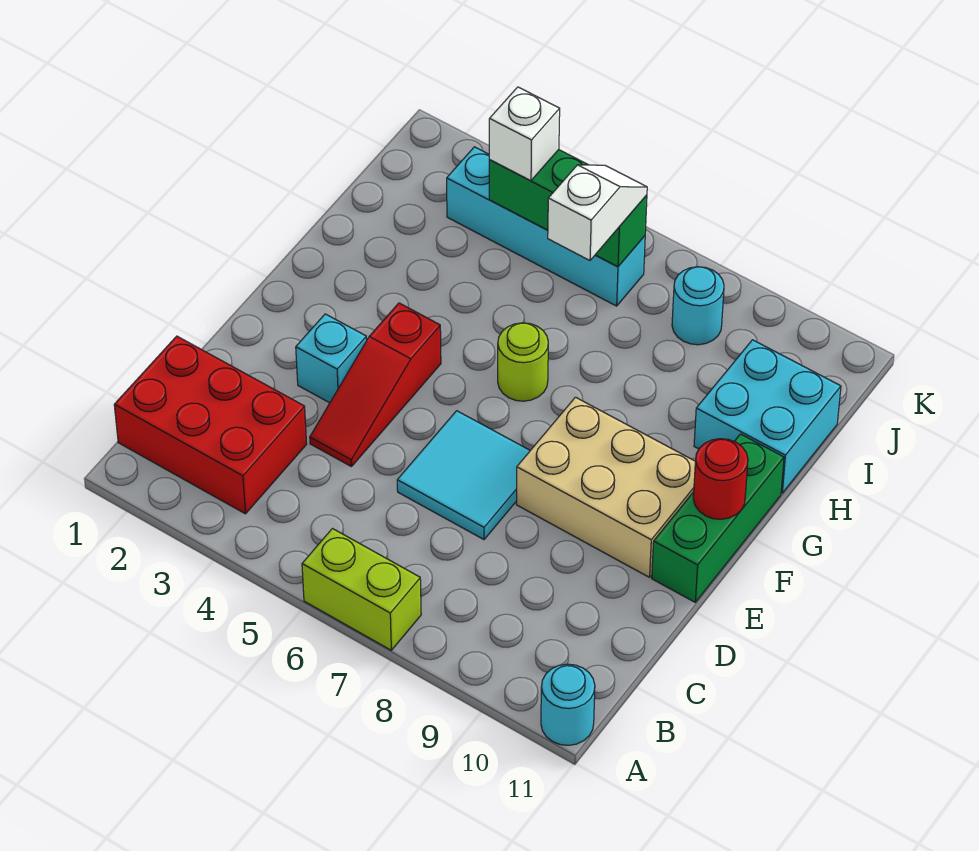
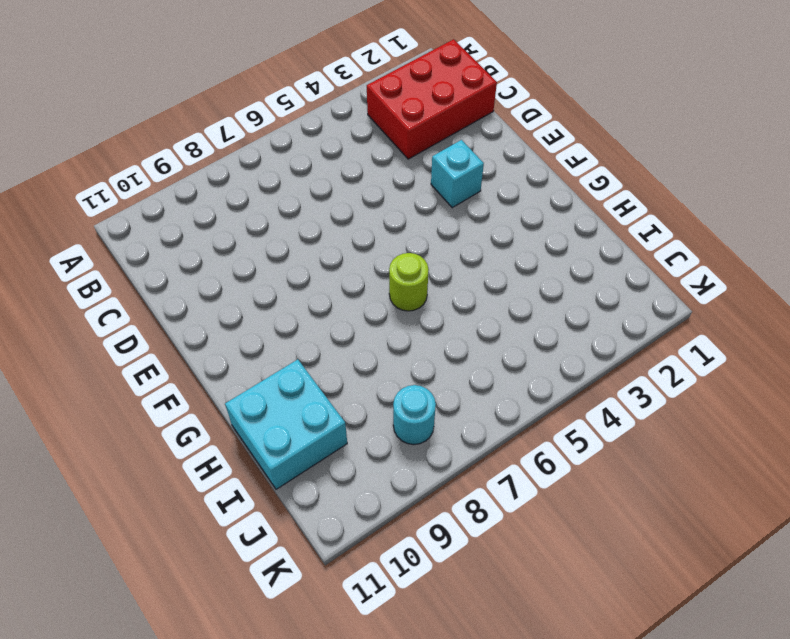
none -> lime brick A6:A7 level 1
none -> cyan round brick A11 level 1
none -> red slope D4:F4 level 1 top F

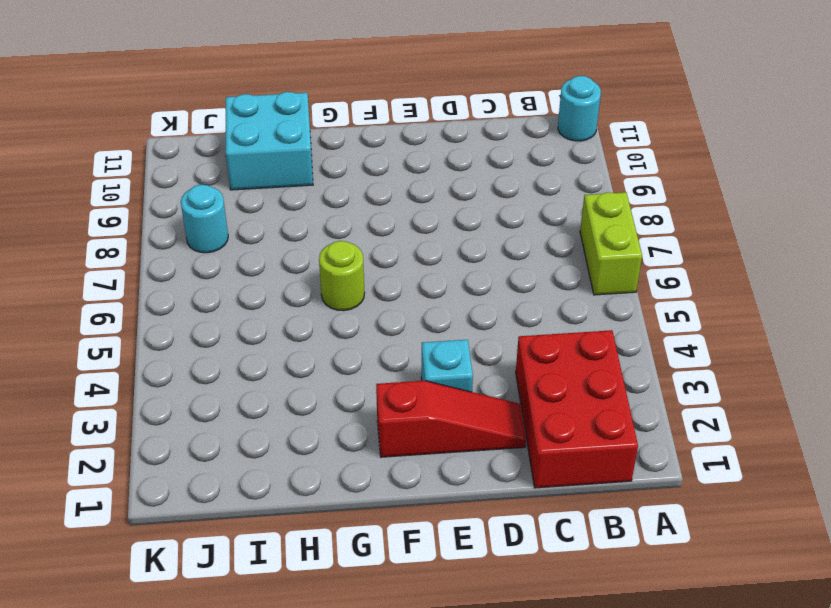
red slope D2:F2 level 1 top F -> red slope D4:F4 level 1 top F
none -> cyan tile D6:E7 level 1
none -> tan brick E8:F10 level 1
none -> green brick E11:G11 level 1

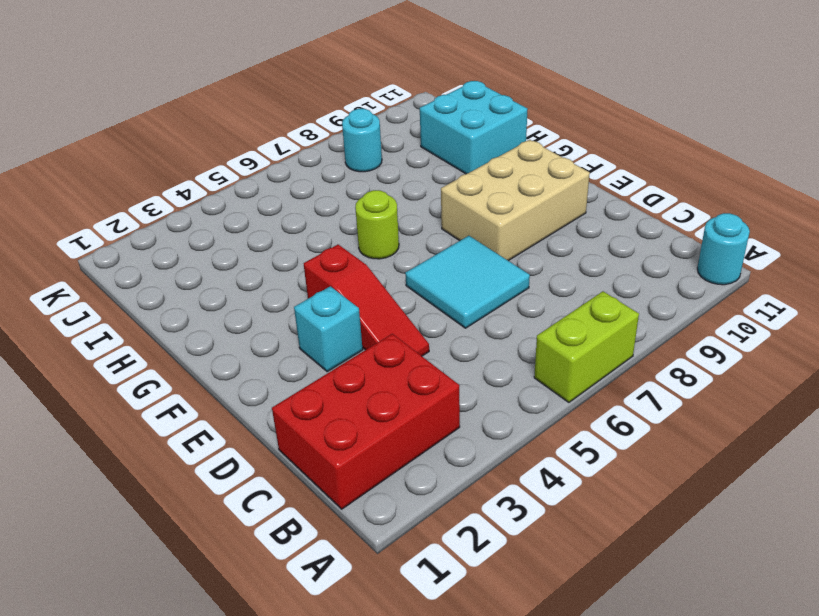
none -> green brick E11:G11 level 1
none -> cyan brick J3:J6 level 1
none -> red round brick F11 level 2

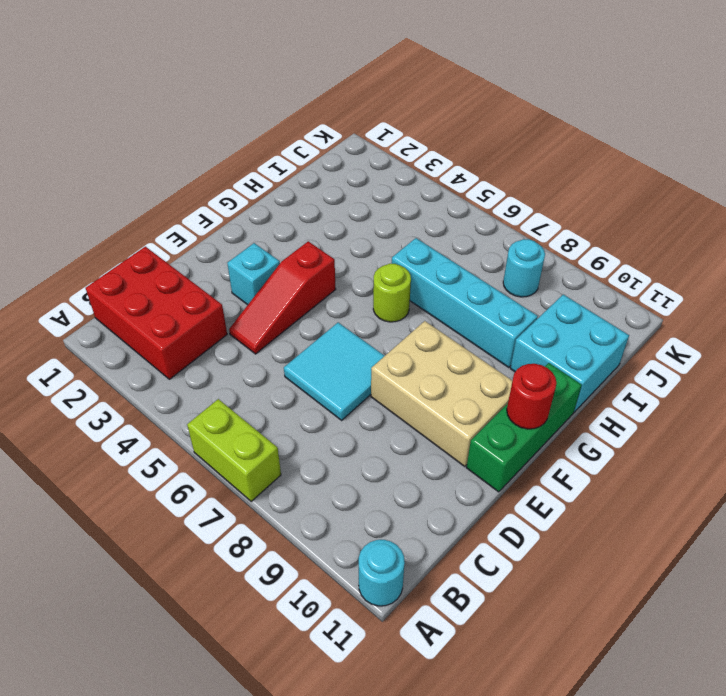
cyan brick H6:H9 level 1 -> cyan brick J3:J6 level 1
none -> green brick J4:J6 level 2
none -> white slope I6:J6 level 3 top I
none -> white brick J4 level 3

